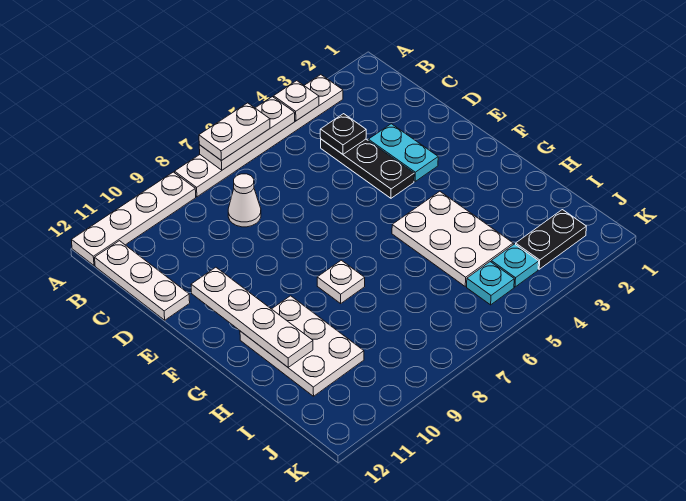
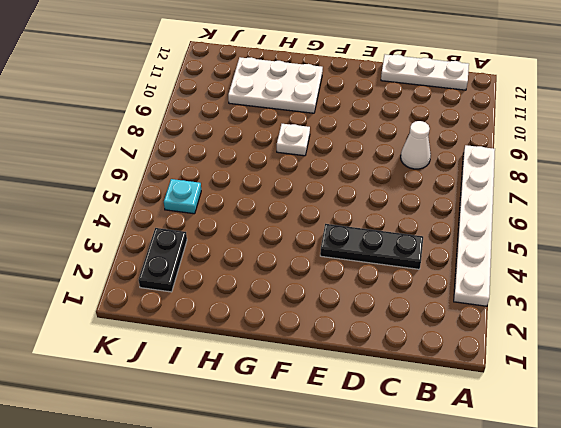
none -> white plate A9:A12 level 1
none -> cyan plate D3:E3 level 1
none -> white plate G4:I5 level 1

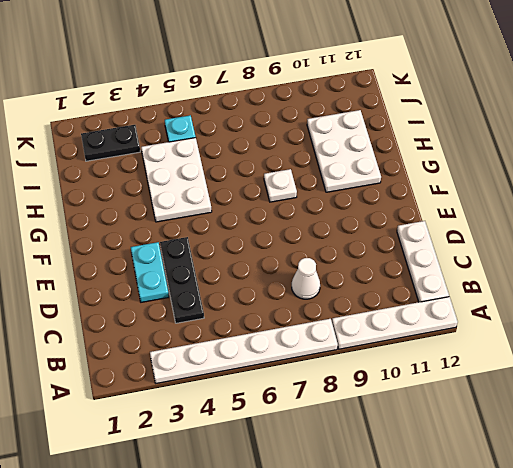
none -> cyan plate J4 level 1
none -> white plate A4 level 2
none -> white plate A5:A7 level 2

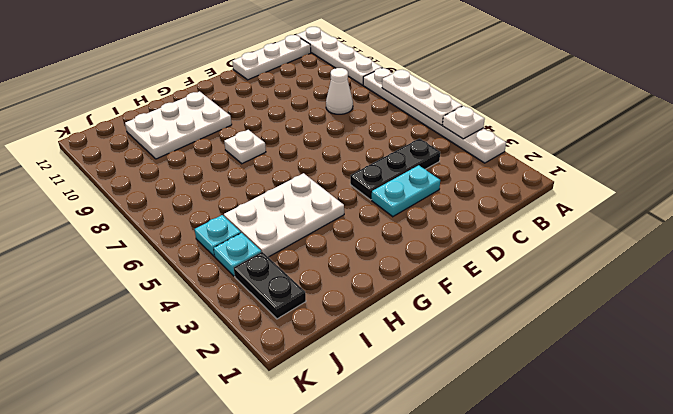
none -> black plate C4 level 2
none -> white plate E11:H11 level 2
none -> white plate A6:A7 level 3

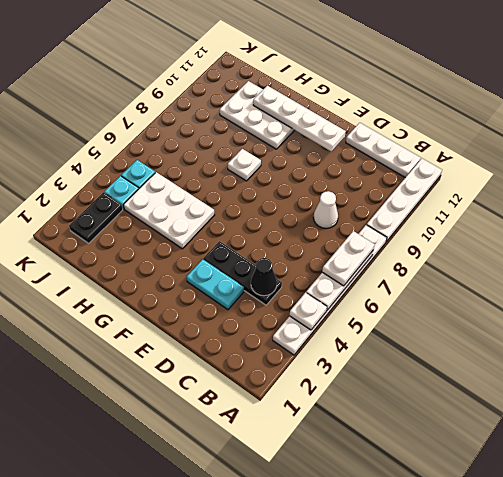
black cone C4 level 2 -> black plate C4 level 2

